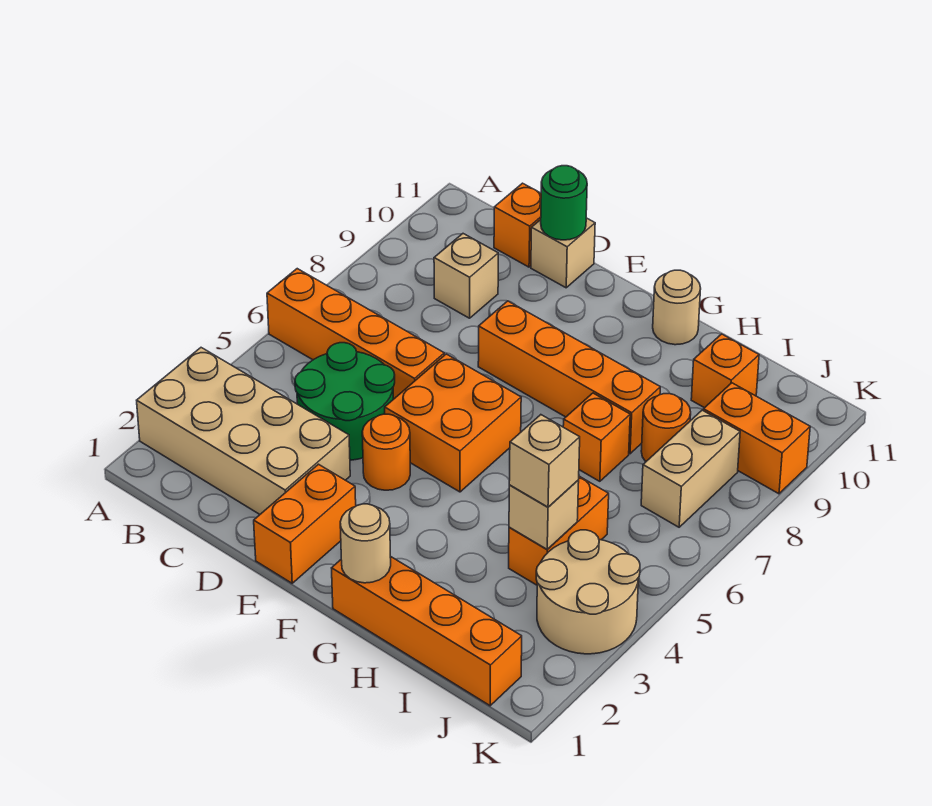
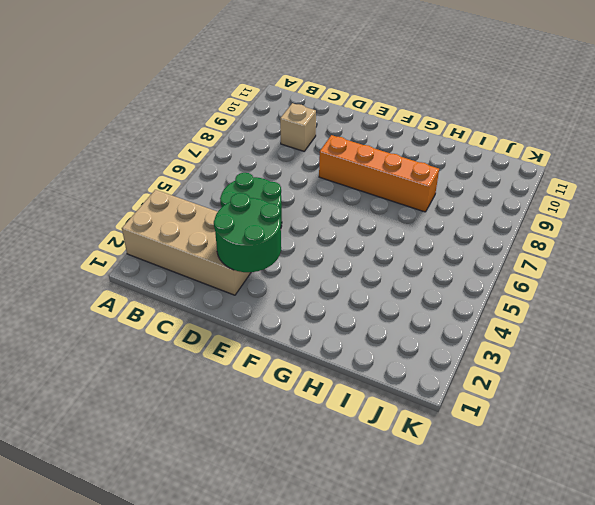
green round brick D2:E3 level 2 -> none
none -> orange brick A6:D6 level 1
none -> orange brick C11 level 1
none -> tan brick D11 level 1

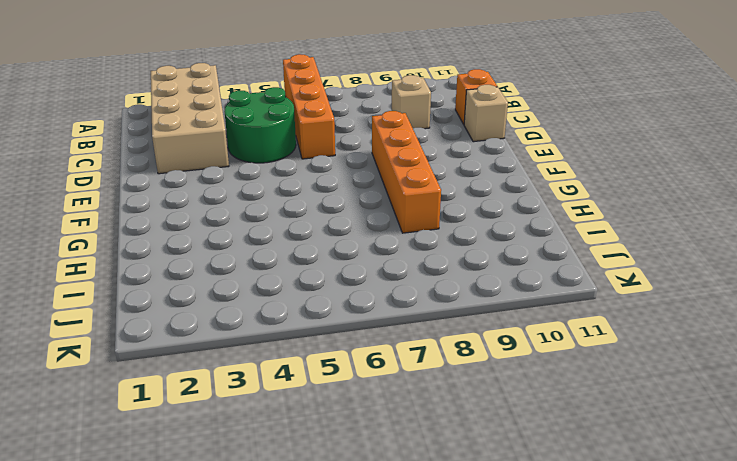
none -> orange brick E1:E2 level 1
none -> orange round brick E4 level 1
none -> orange brick E5:F6 level 1

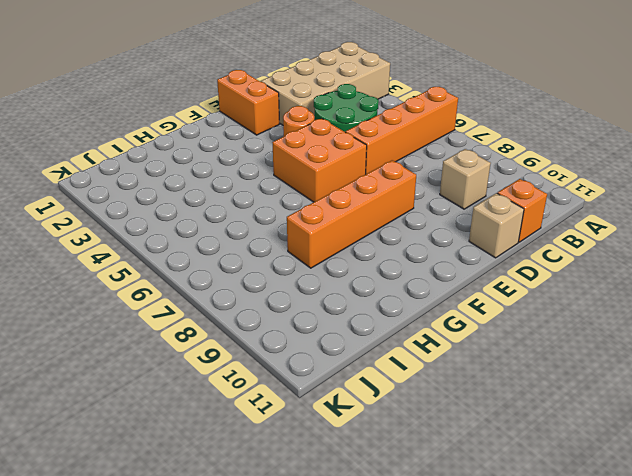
none -> orange brick G1:J1 level 1
none -> tan round brick G11 level 1
none -> orange brick H7 level 1

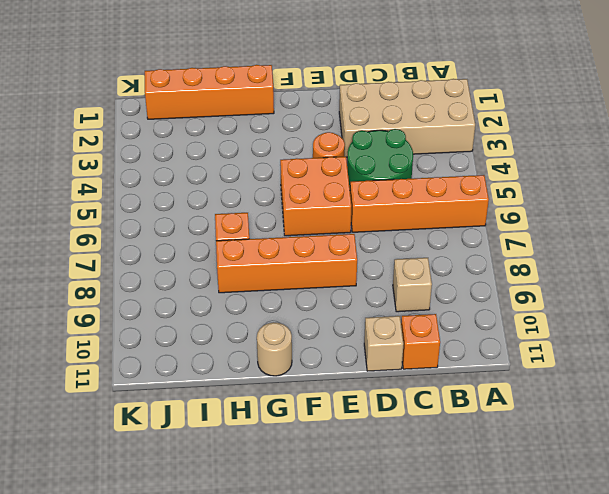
none -> orange brick E1:E2 level 1
none -> orange brick I4:I5 level 1
none -> orange round brick I8 level 1

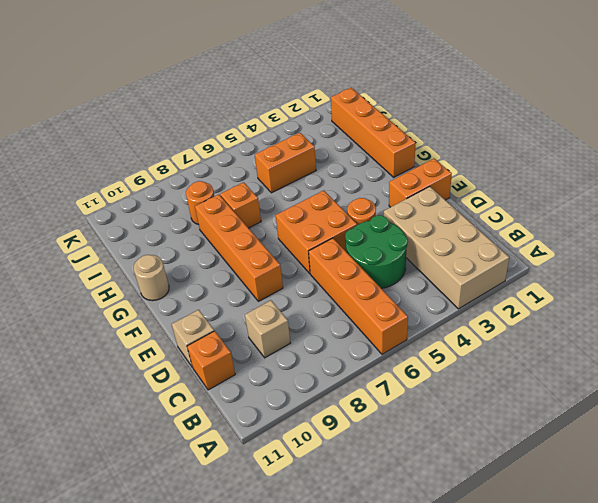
none -> orange brick I10 level 1
none -> tan round brick J3:K4 level 1
none -> tan brick J7:J8 level 1

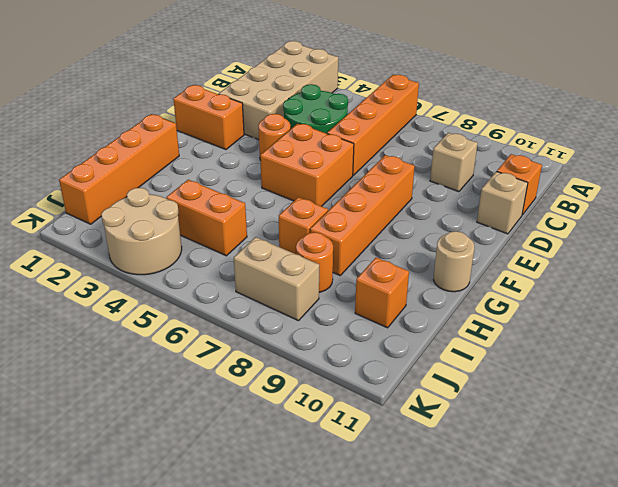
none -> orange brick J9:K9 level 1
none -> green round brick D11 level 2
none -> tan round brick G1 level 2

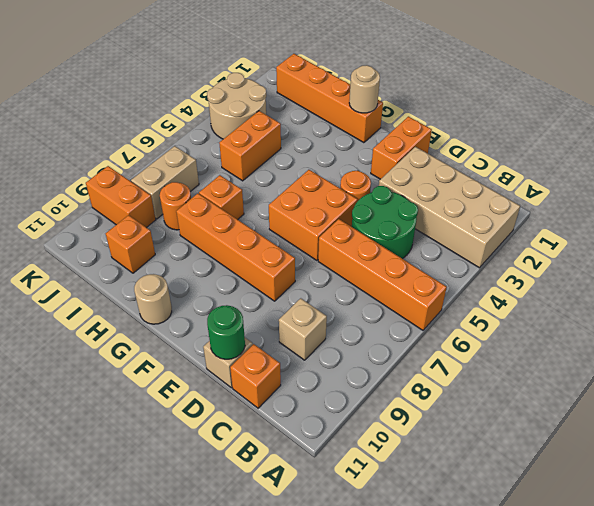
none -> tan brick I4 level 2
none -> tan brick I4 level 3

